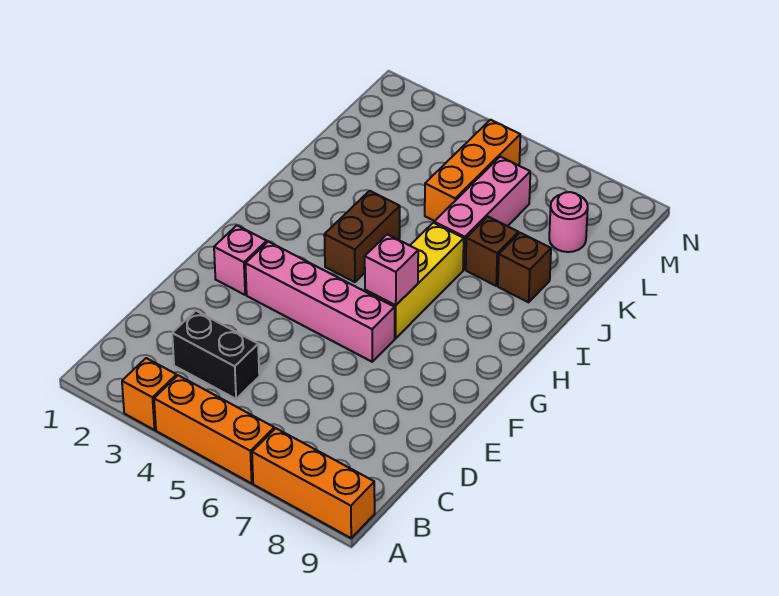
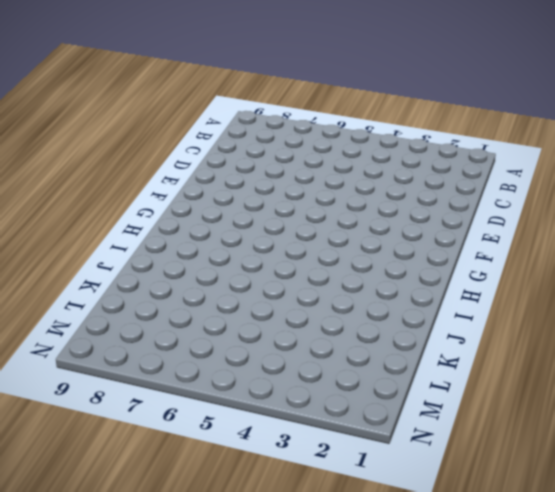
none -> orange brick A3 level 1
none -> orange brick A4:A6 level 1
none -> orange brick A7:A9 level 1

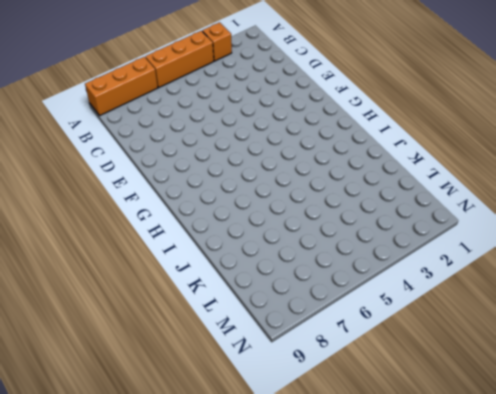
none -> black brick C3:C4 level 1
none -> pink brick F2 level 1
none -> pink brick F3:F6 level 1

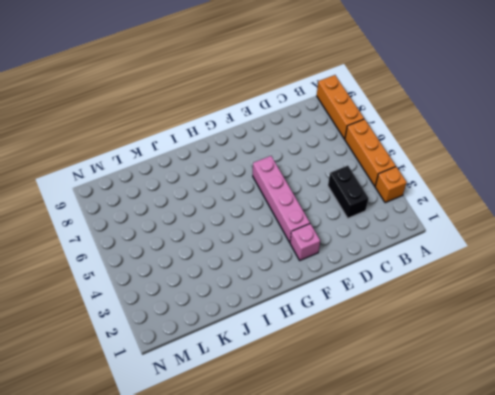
none -> yellow brick G6:I6 level 1
none -> brown brick H4:I4 level 1
none -> pink brick J6:L6 level 1

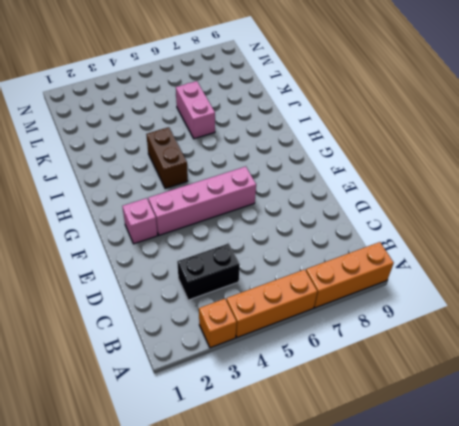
pink brick J6:K6 level 1 -> pink brick J6:L6 level 1
none -> yellow brick G6:I6 level 1
none -> brown brick J7 level 1
none -> brown brick J8 level 1

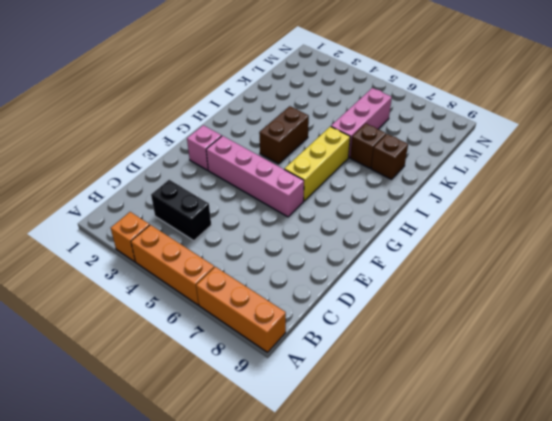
none -> orange brick K5:M5 level 1
none -> pink round brick L8 level 1
none -> pink brick G6 level 2

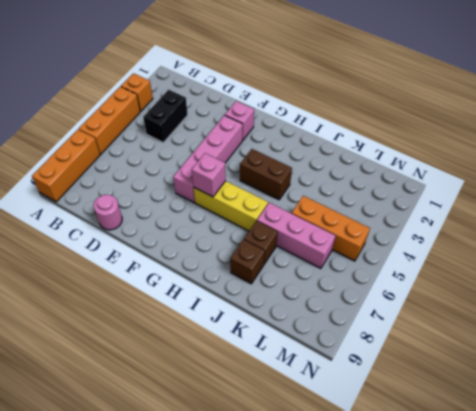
pink round brick D9 level 1 -> pink round brick L8 level 1

